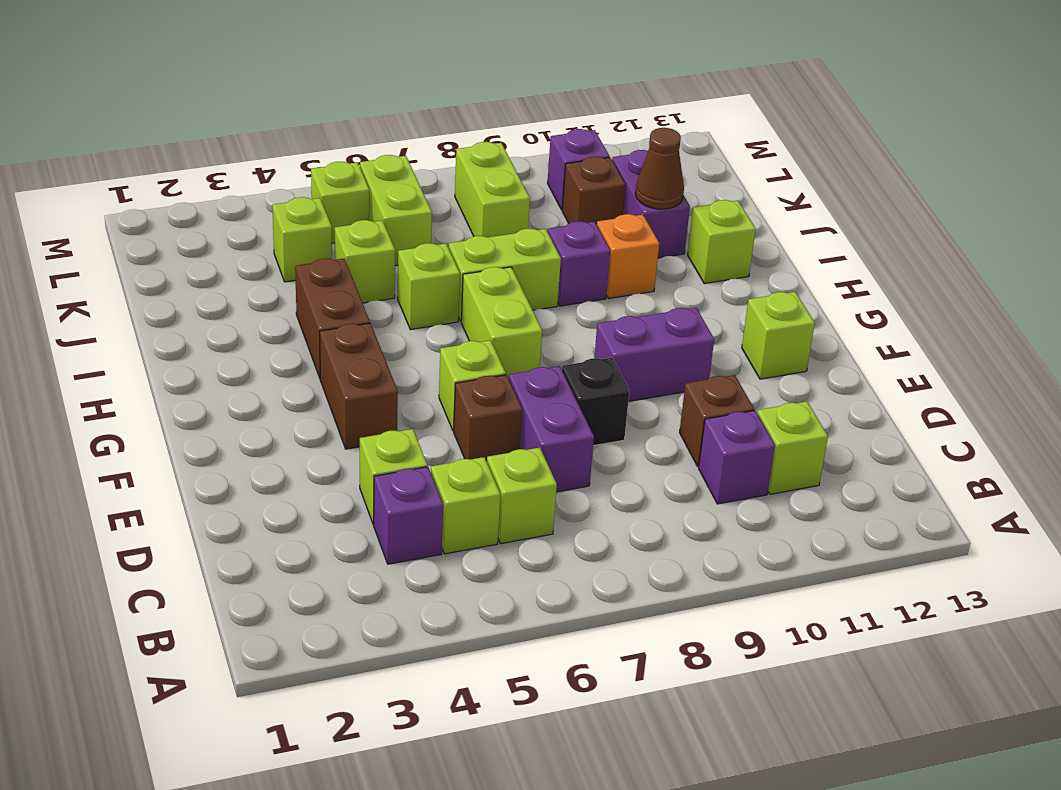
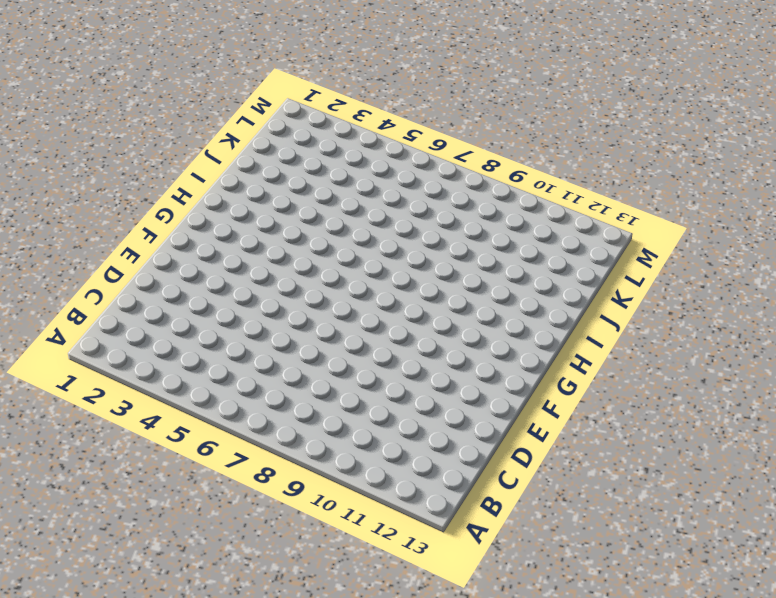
none -> purple brick C4 level 1
none -> lime brick C5 level 1
none -> lime brick C6 level 1
none -> purple brick C10 level 1

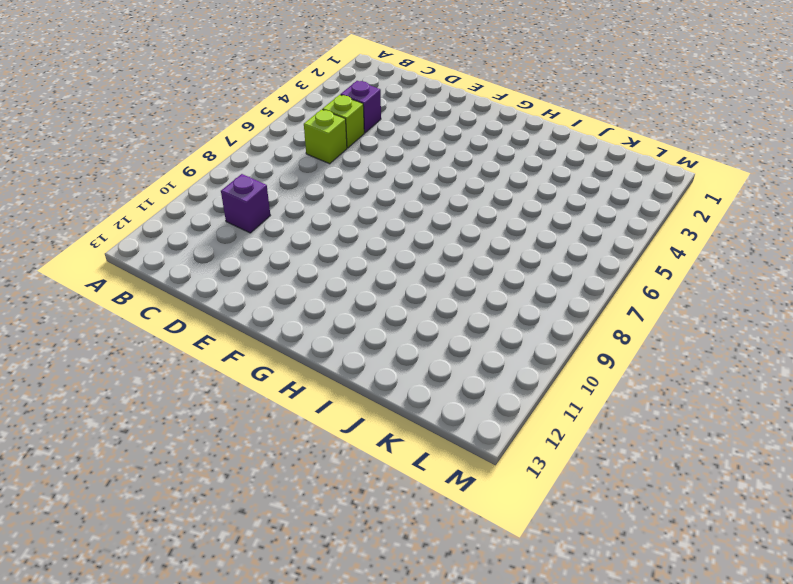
none -> lime brick C11 level 1
none -> lime brick D4 level 1
none -> purple brick D7:E7 level 1
none -> brown brick D10 level 1

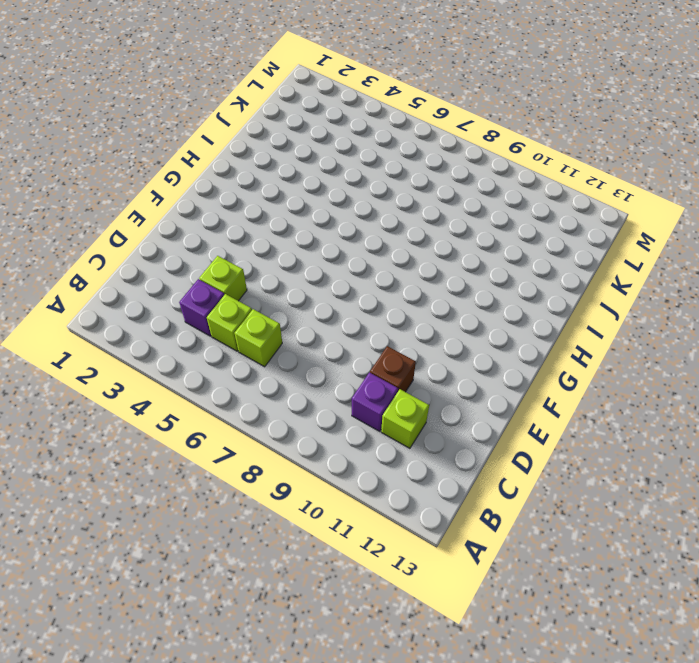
none -> purple brick D7:E7 level 1
none -> brown brick E6 level 1
none -> black brick E8 level 1
none -> brown brick F4:G4 level 1

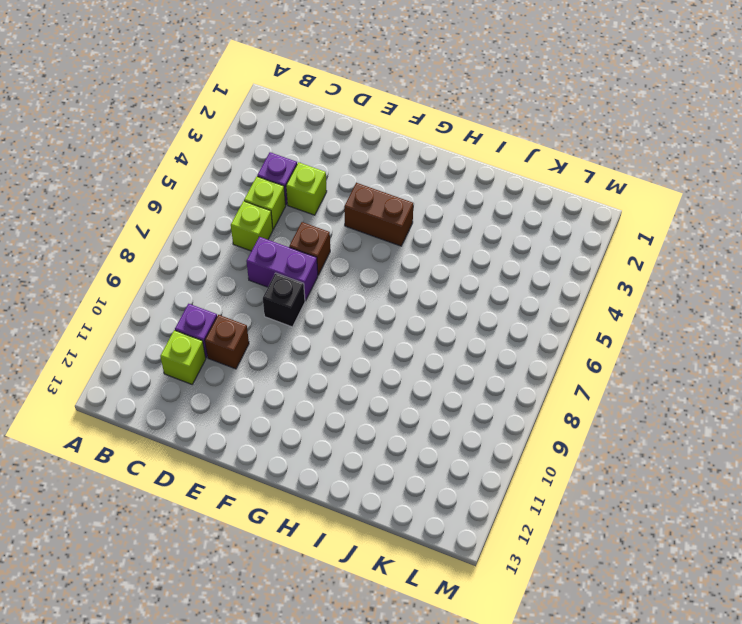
none -> lime brick F6 level 1
none -> purple brick F9:F10 level 1
none -> lime brick F12 level 1
none -> lime brick G7:H7 level 1

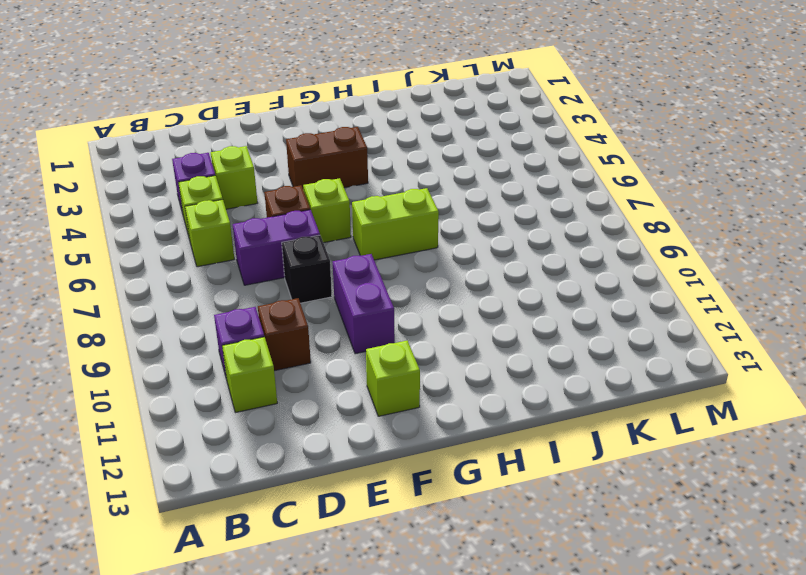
none -> brown brick H4:I4 level 1
none -> lime brick I6 level 1
none -> lime brick I7:I8 level 1
none -> purple brick I9 level 1

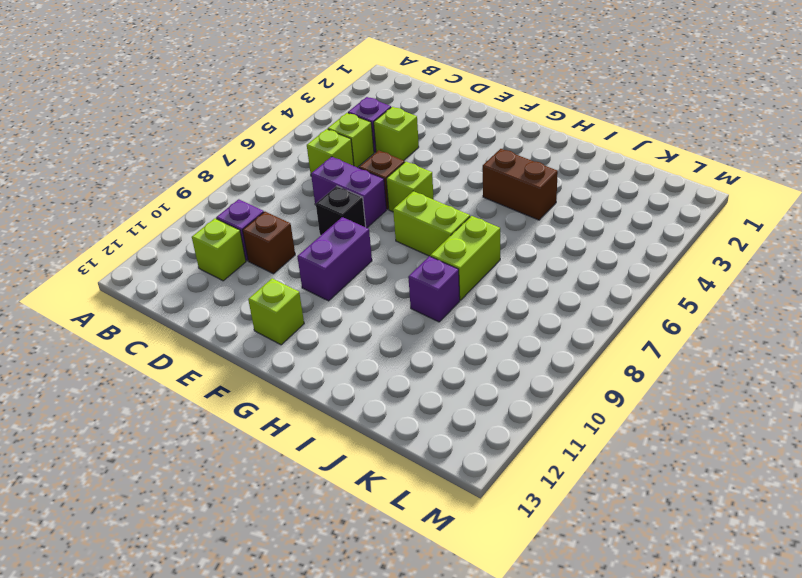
none -> brown brick F4:G4 level 1
none -> lime brick I6 level 1
none -> orange brick I10 level 1
none -> lime brick I12 level 1

